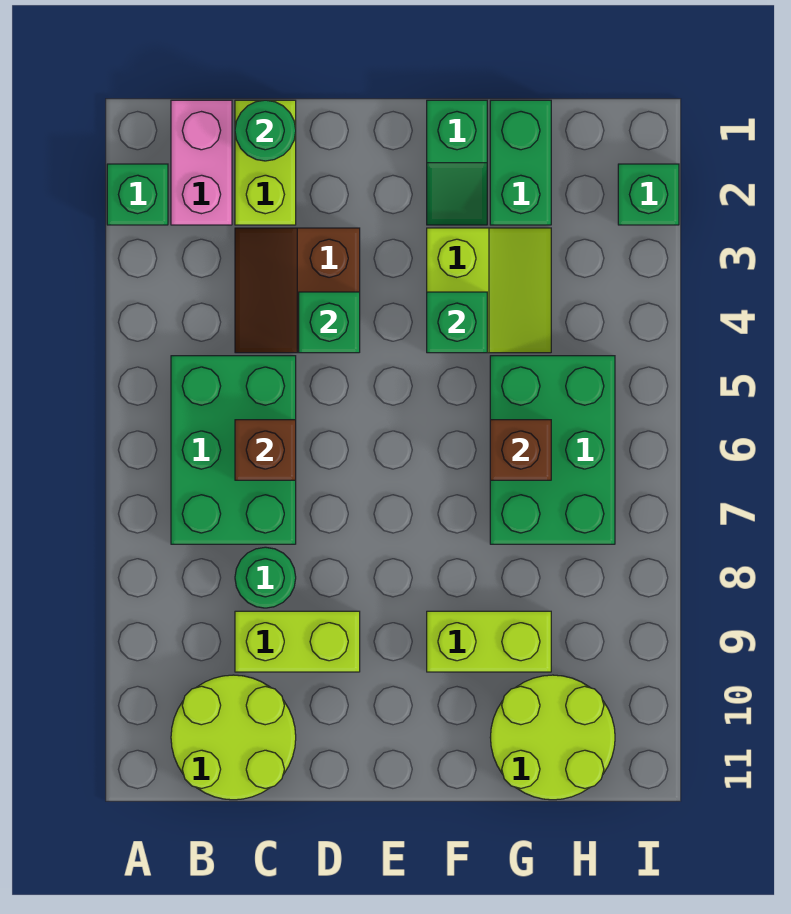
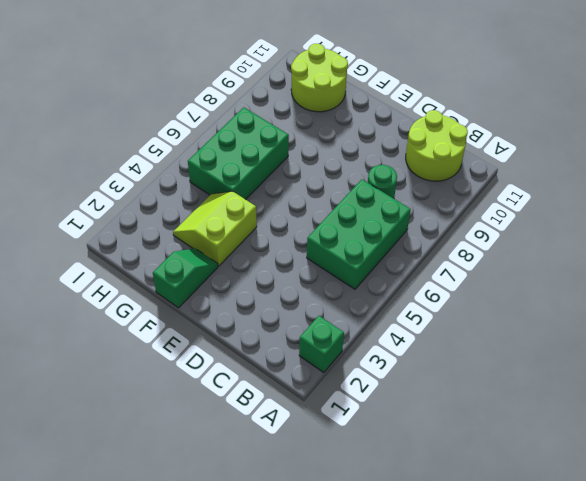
none -> pink brick B1:B2 level 1
none -> lime brick C1:C2 level 1
none -> brown slope C3:D4 level 1 top D

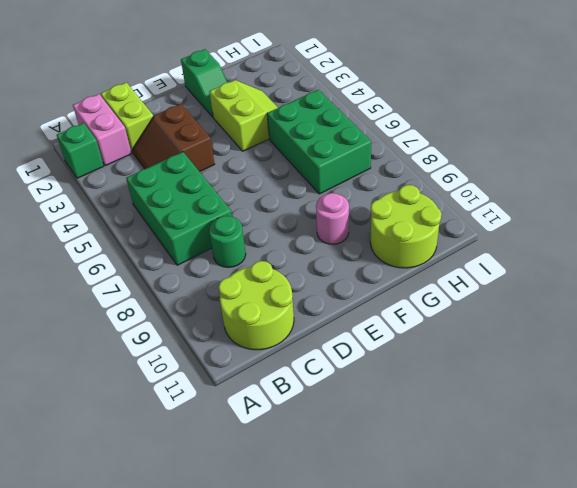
pink round brick F9 level 1 -> lime brick F9:G9 level 1
none -> lime brick C9:D9 level 1
none -> green brick G1:G2 level 1
none -> green brick I2 level 1

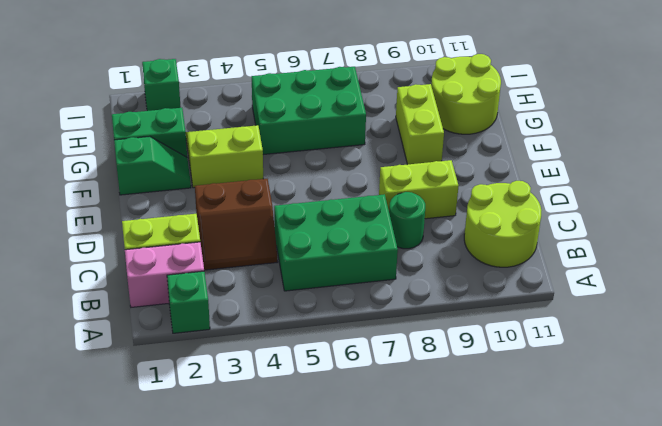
lime brick D8:D9 level 1 -> lime brick C9:D9 level 1
none -> green round brick C1 level 2
none -> brown brick C6 level 2
none -> green brick D4 level 2

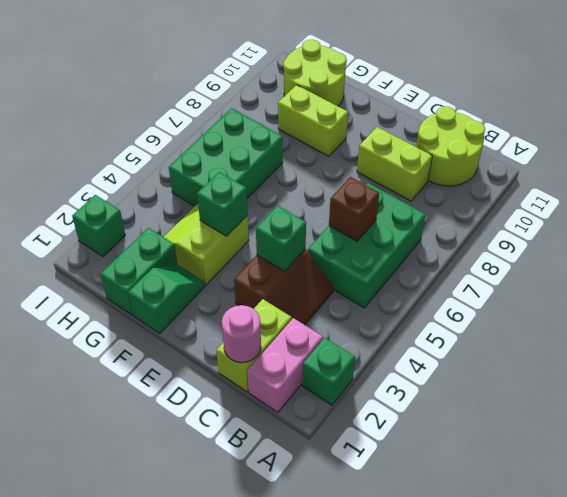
pink round brick C1 level 2 -> green round brick C1 level 2
none -> green round brick C8 level 1
none -> brown brick G6 level 2

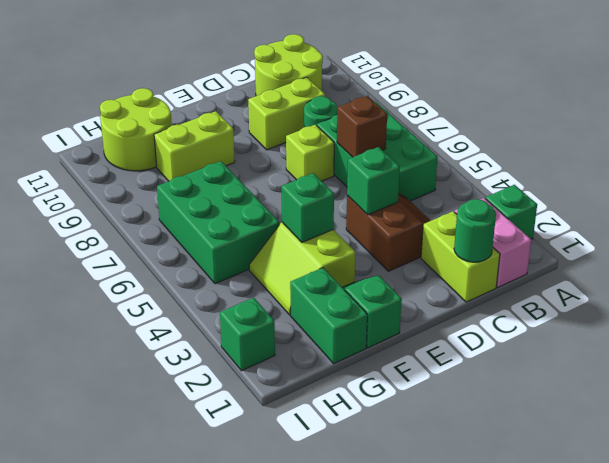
lime brick D7 level 1 -> none
none -> brown brick G6 level 2

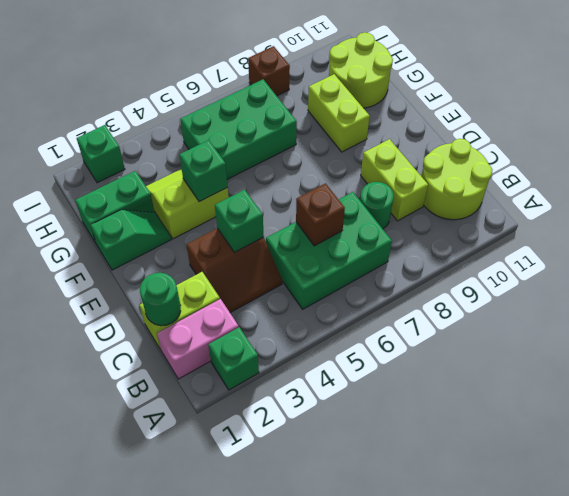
brown brick I8 level 1 -> brown brick G6 level 2

